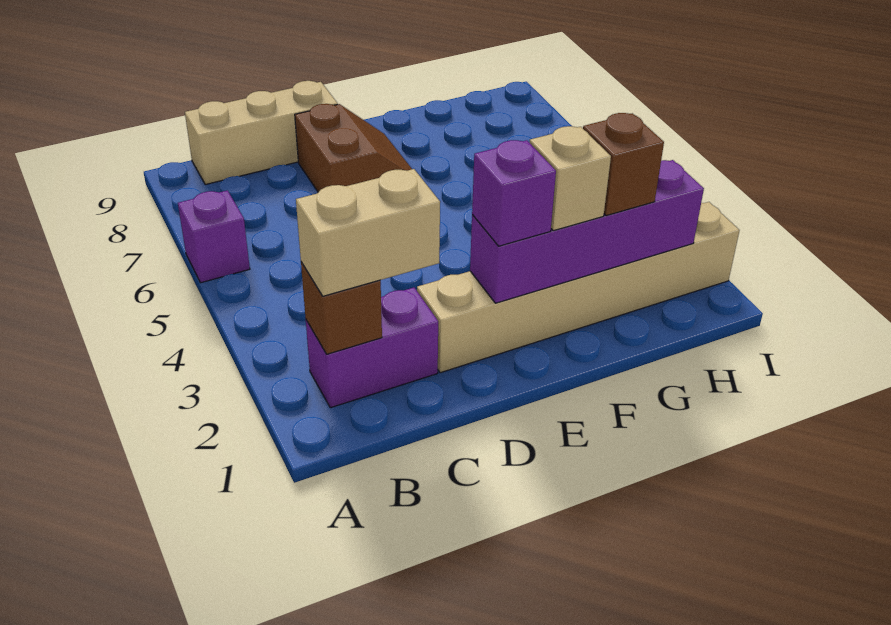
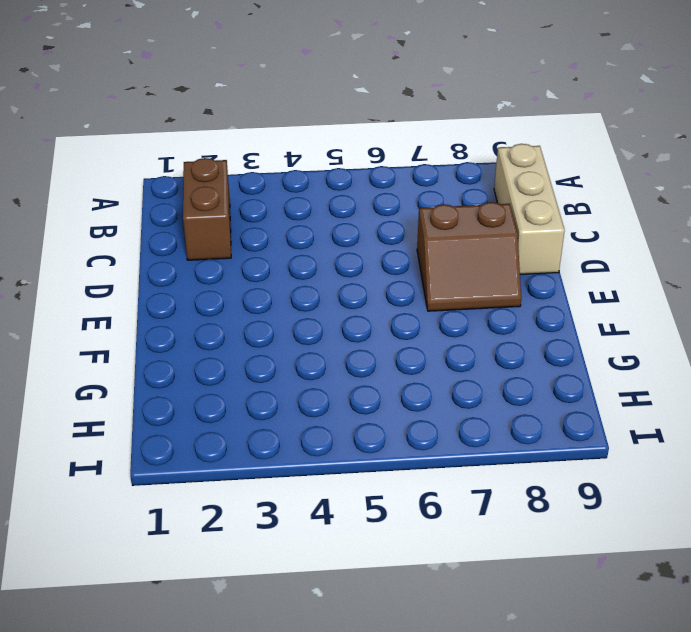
brown brick B2:C2 level 1 -> purple brick B2:C2 level 1
none -> purple brick A6 level 1
none -> tan brick D2:I2 level 1

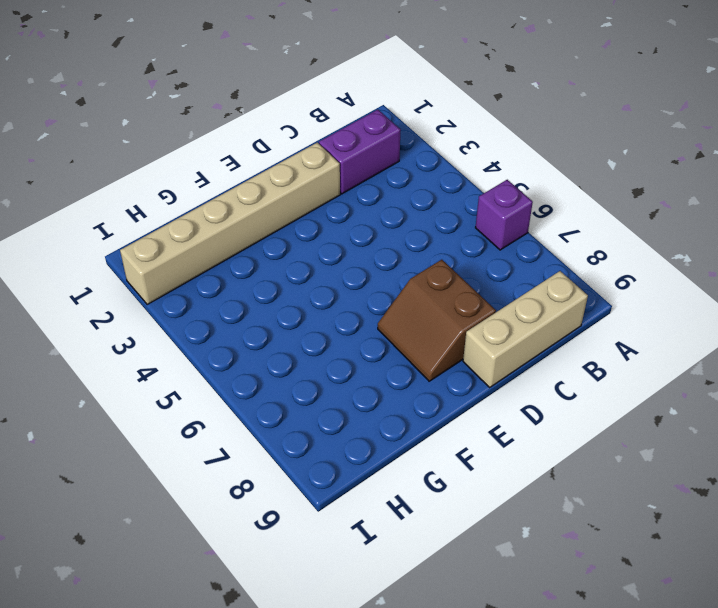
none -> brown brick B2 level 2
none -> purple brick E2:H2 level 2

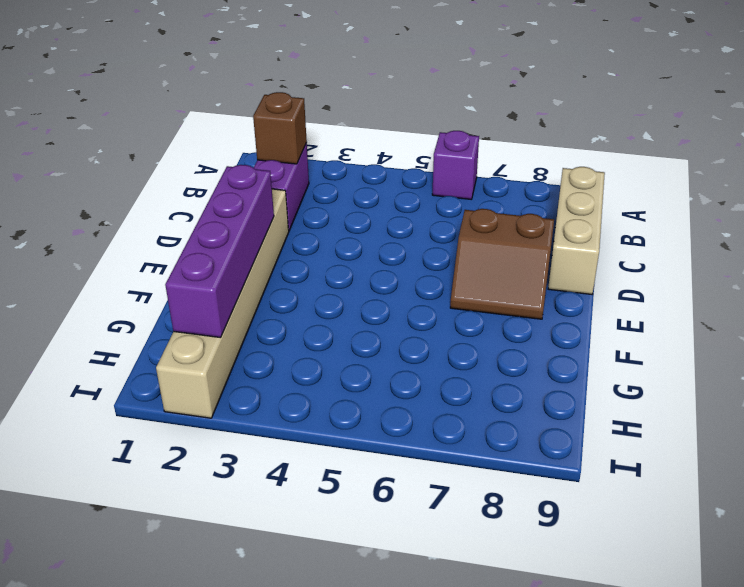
none -> tan brick B2:C2 level 3
none -> purple brick E2 level 3

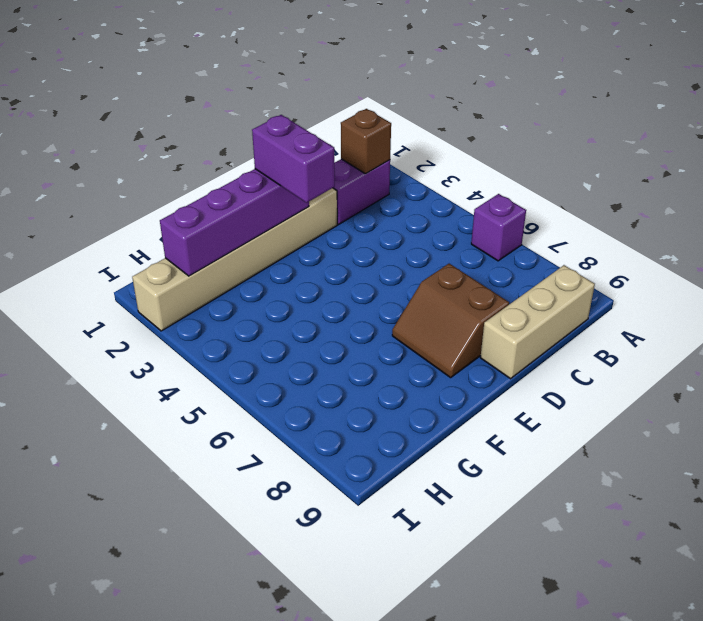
purple brick E2:E3 level 3 -> purple brick E2 level 3
none -> tan brick B2:C2 level 3
none -> tan brick F2 level 3

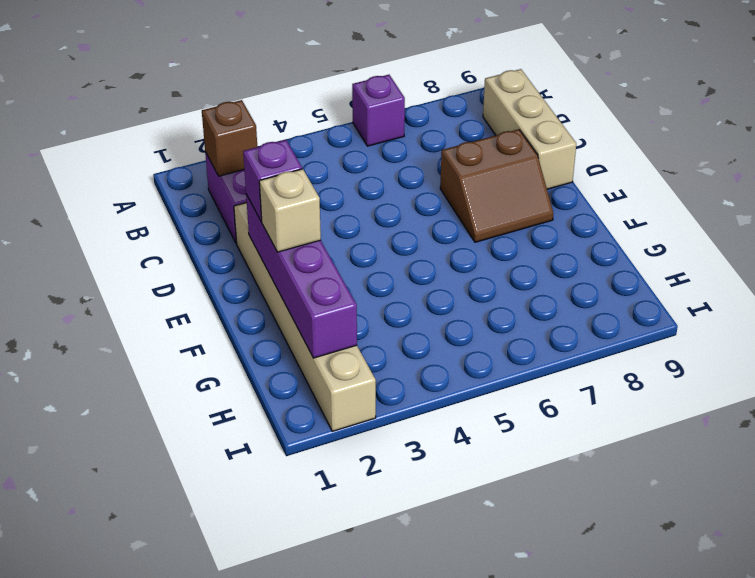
none -> tan brick B2:C2 level 3
none -> brown brick G2 level 3

